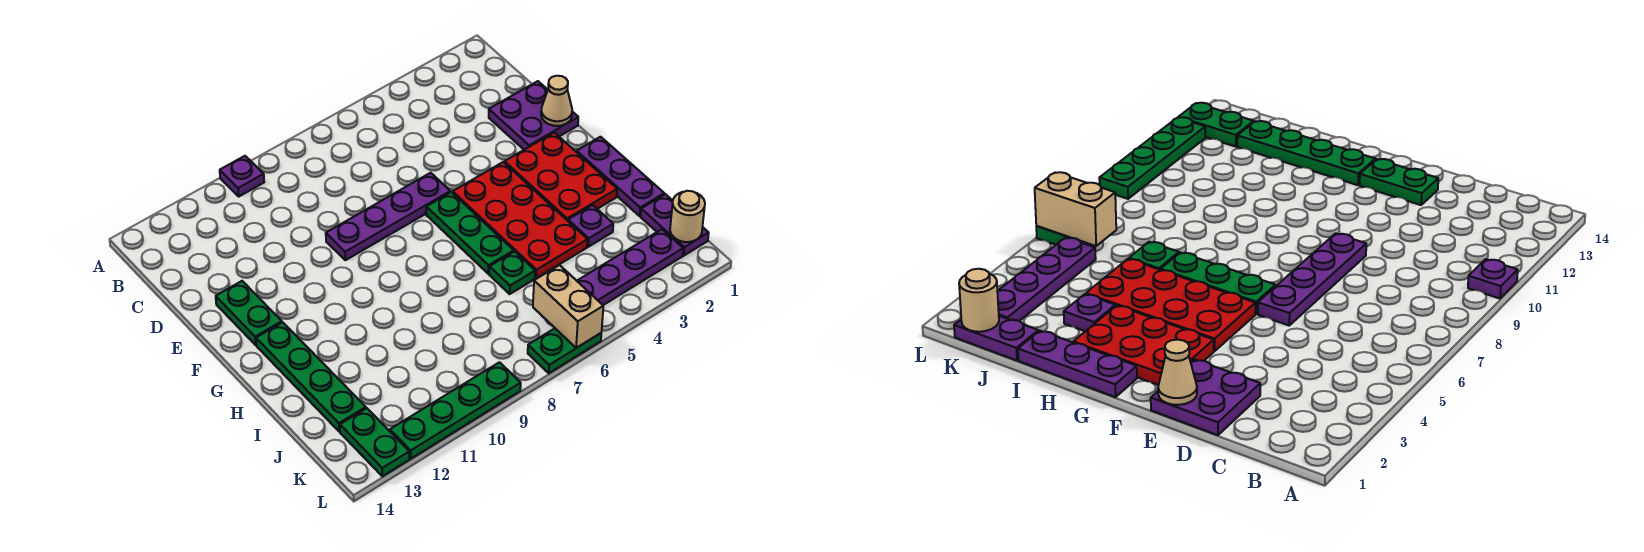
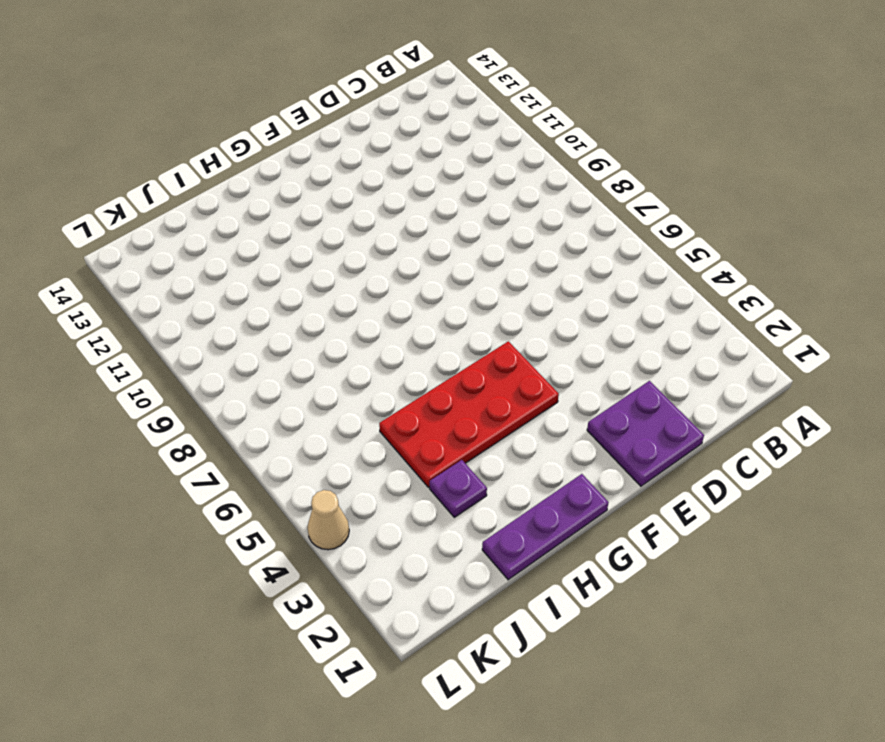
tan cone L4 level 1 -> tan cone E1 level 2
none -> purple plate A10 level 1
none -> purple plate E6:E9 level 1
none -> green plate E13:F13 level 1

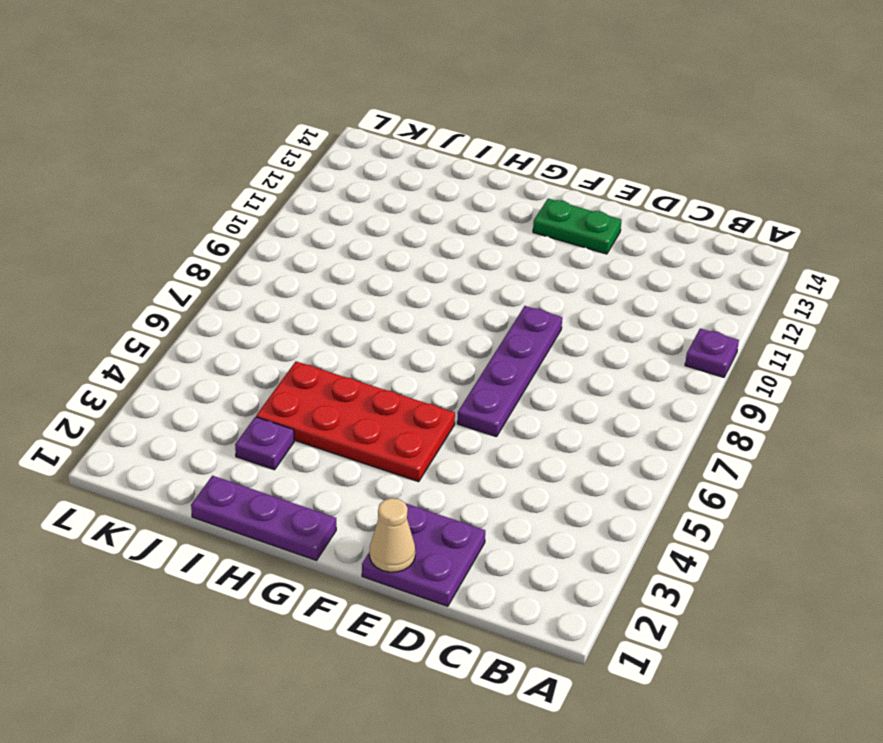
none -> red plate F2:H3 level 1
none -> green plate F6:H6 level 1
none -> green plate G13:J13 level 1

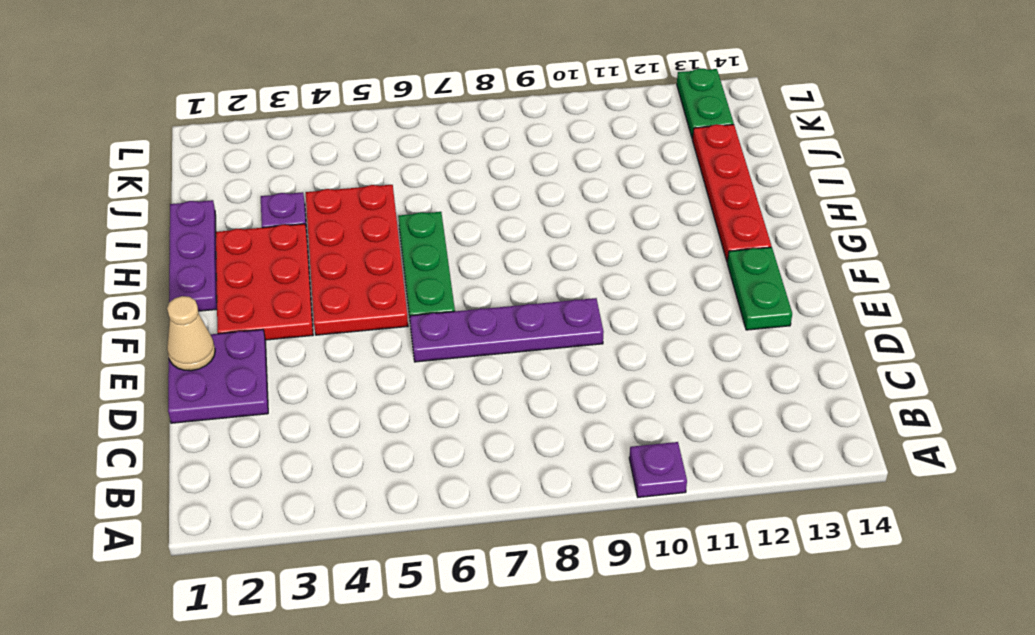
red plate G13:J13 level 1 -> green plate G13:J13 level 1
none -> green plate I6 level 1
none -> purple plate J1:K1 level 1
none -> purple plate K2:K5 level 1

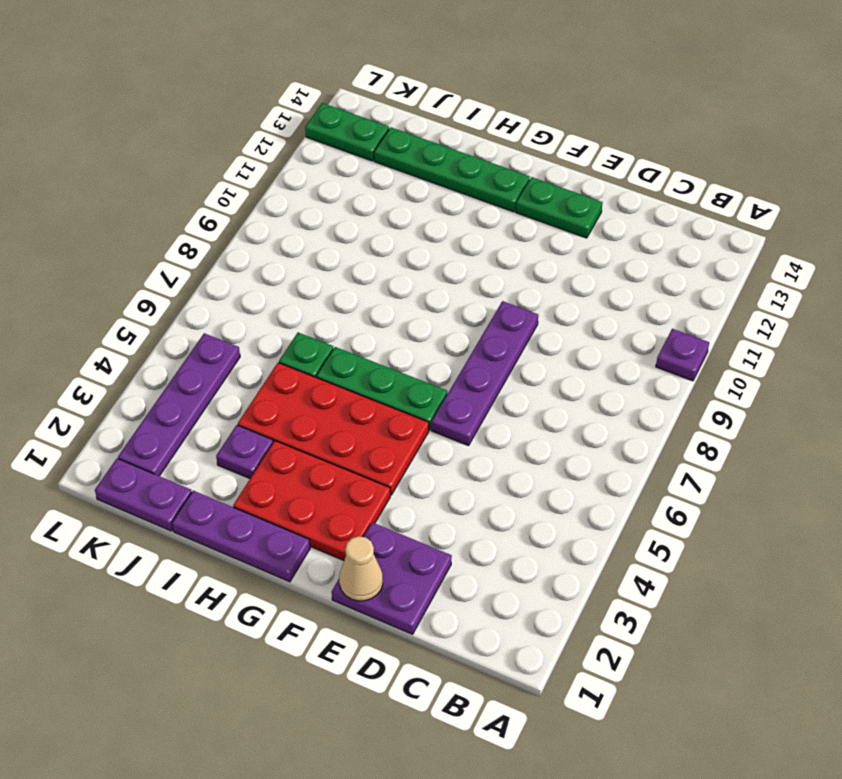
none -> green plate L6:L7 level 1
none -> green plate L9:L12 level 1
none -> tan round brick K1 level 2

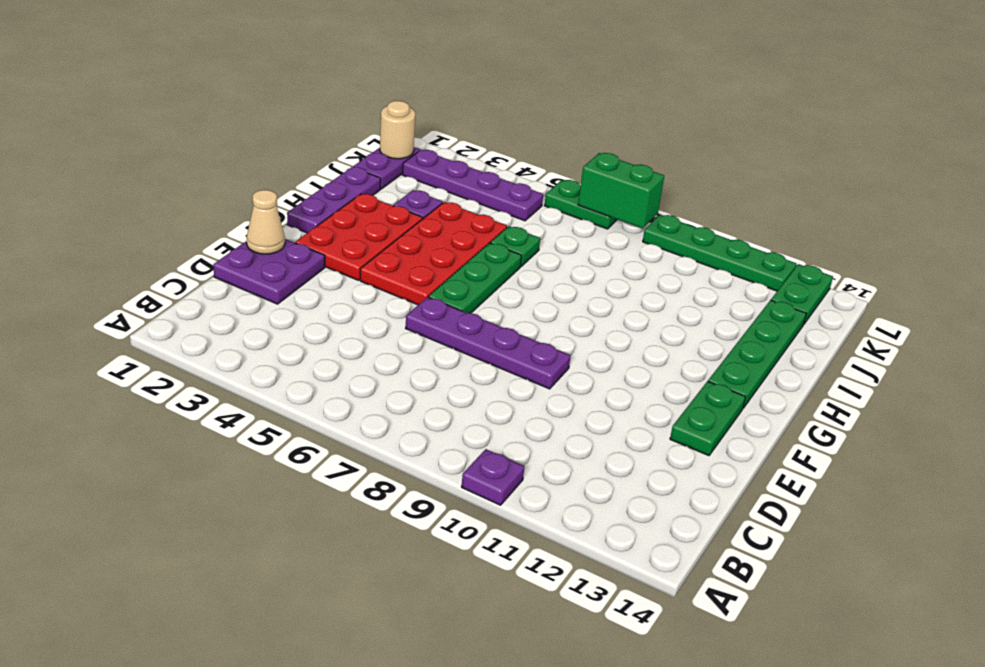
green brick L7:L8 level 2 -> none
none -> tan brick K6:L6 level 2

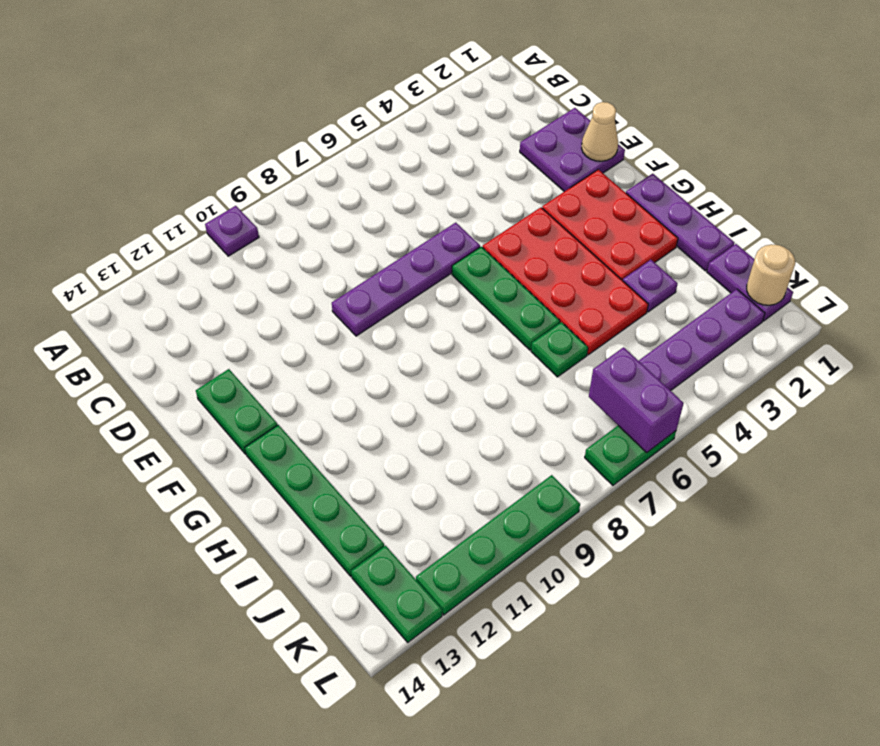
purple brick K6:L6 level 2 -> tan brick K6:L6 level 2

